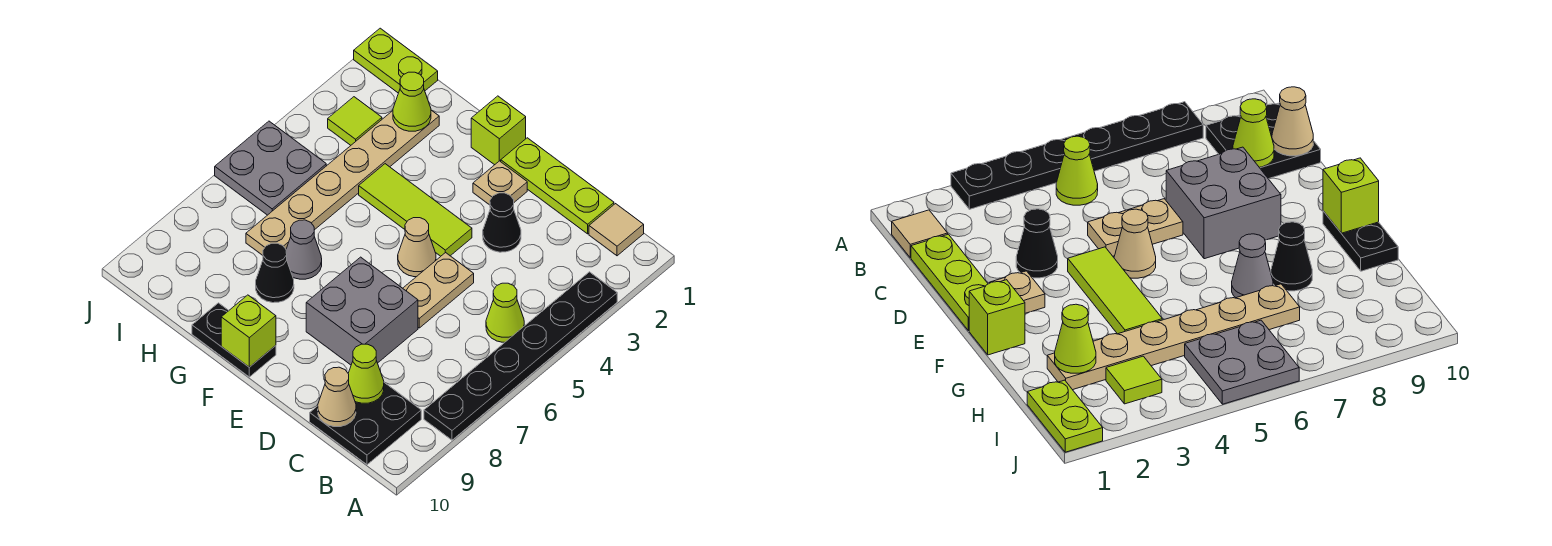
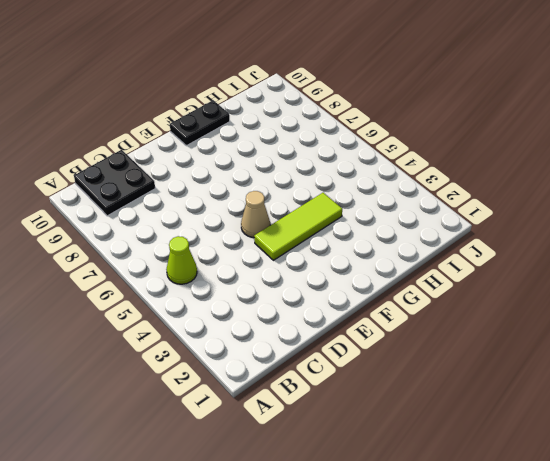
none -> black plate A3:A8 level 1
none -> tan tile B1 level 1
none -> lime plate C1:E1 level 1

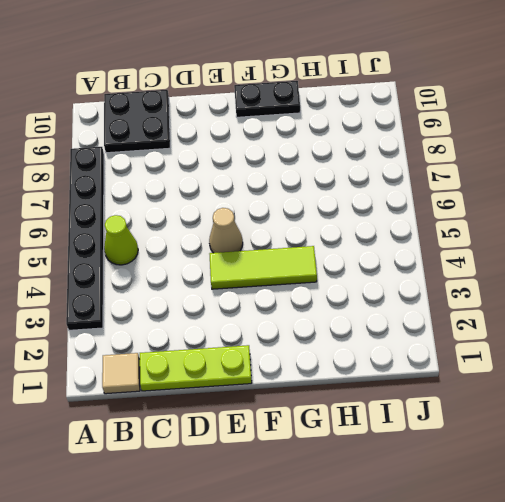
none -> black cone D3 level 1
none -> tan plate D5:D6 level 1
none -> grey brick D7:E8 level 1

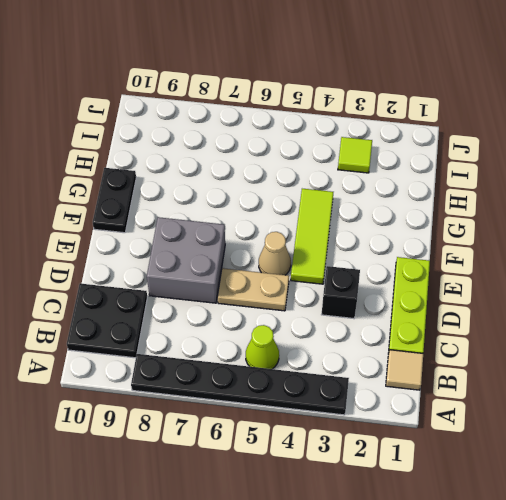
black brick D3 level 1 -> black cone D3 level 1
none -> tan plate E2 level 1
none -> lime brick F1 level 1
none -> grey cone G7 level 1

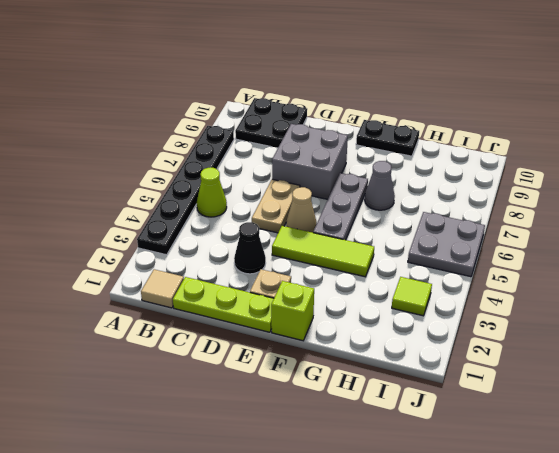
grey plate F5:F7 level 1 -> none
none -> black cone G8 level 1
none -> tan plate H2:H7 level 1
none -> lime plate I1:J1 level 1

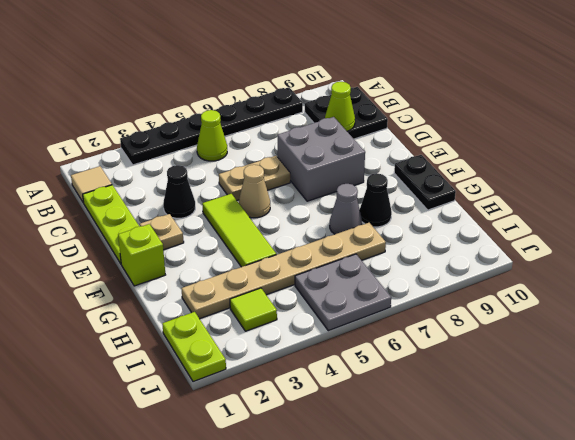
none -> tan cone C10 level 2
none -> lime brick F10 level 2
none -> lime cone H2 level 2

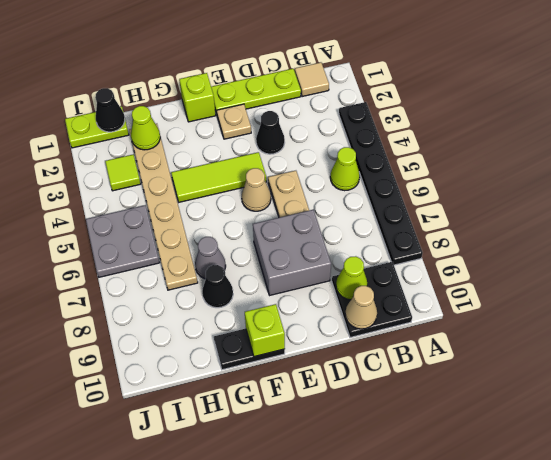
black cone I1 level 2 -> none

